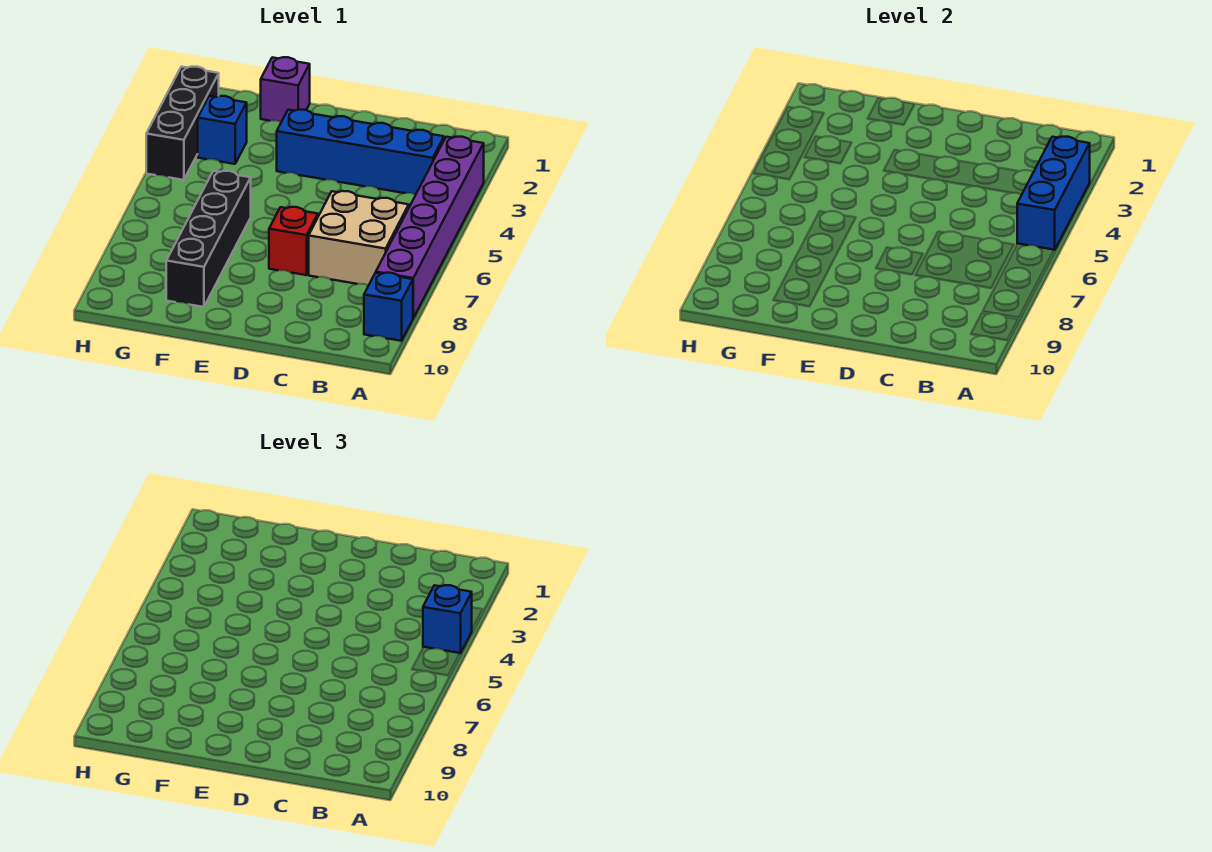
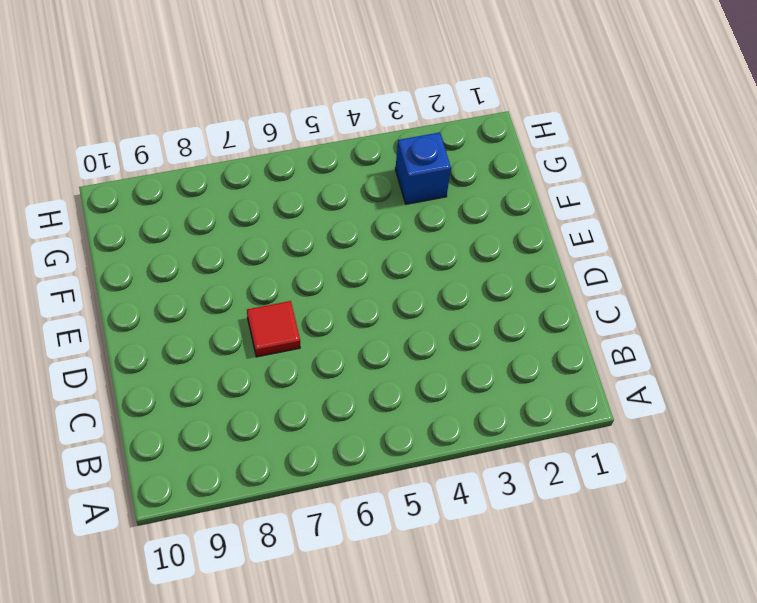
red tile D7 level 1 -> red brick D7 level 1
none -> purple brick A3:A8 level 1
none -> blue brick A9 level 1

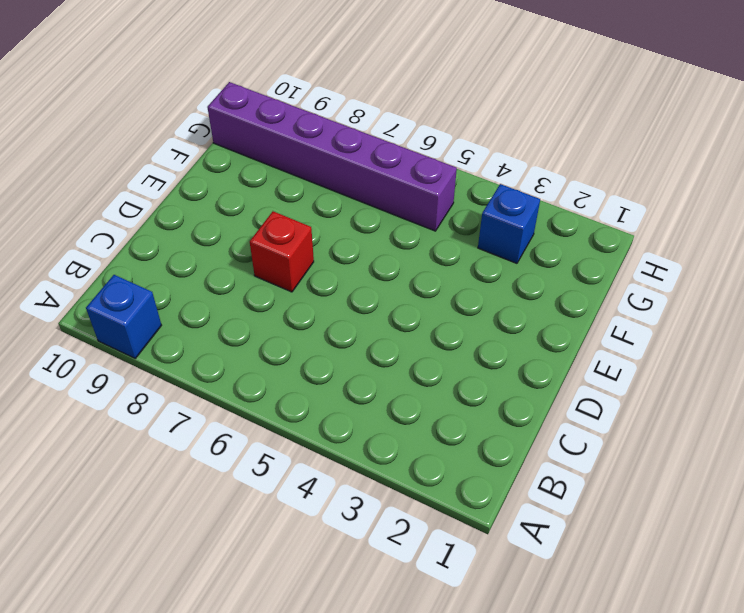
purple brick G5:G10 level 1 -> purple brick A3:A8 level 1
none -> blue brick B3:E3 level 1
none -> tan brick B6:C7 level 1

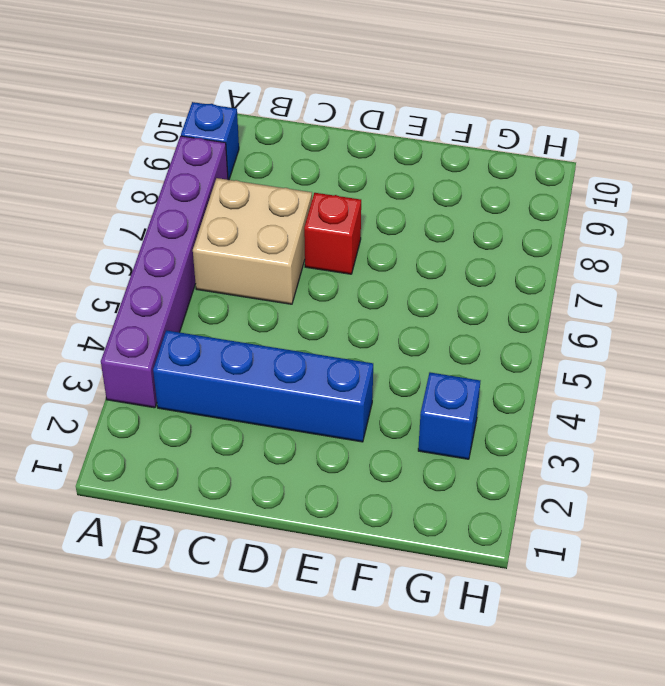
none -> purple brick F1 level 1
none -> black brick F6:F9 level 1

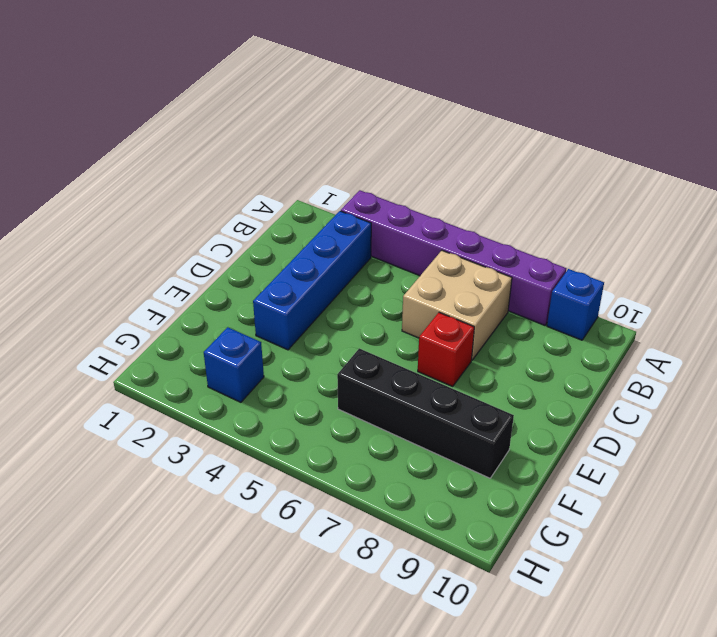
none -> purple brick F1 level 1
none -> black brick H2:H4 level 1

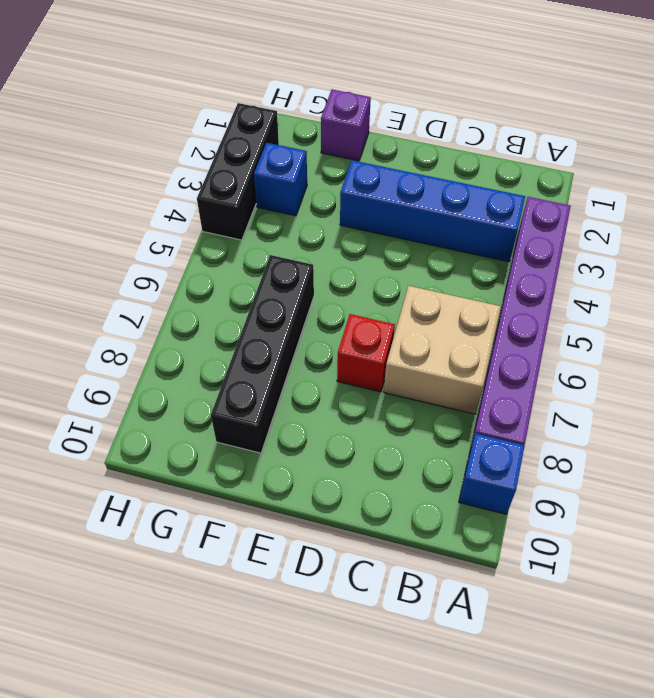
none -> blue brick A3:A5 level 2
none -> blue brick A4 level 3

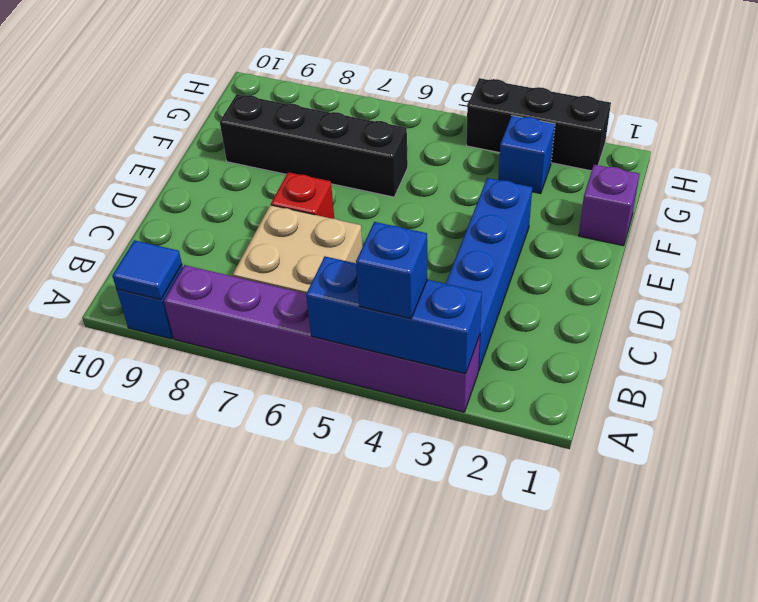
blue tile A9 level 2 -> none

